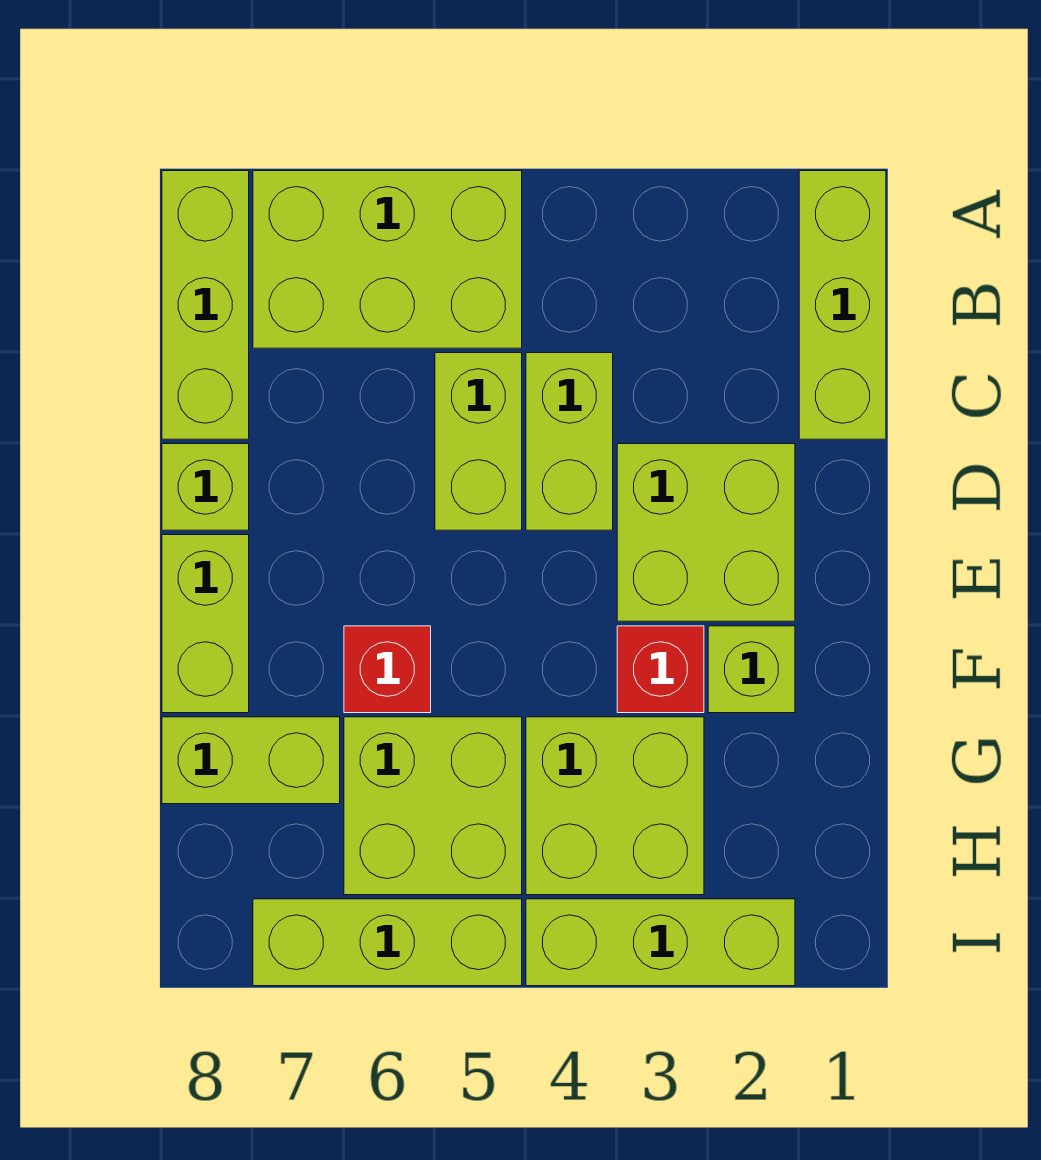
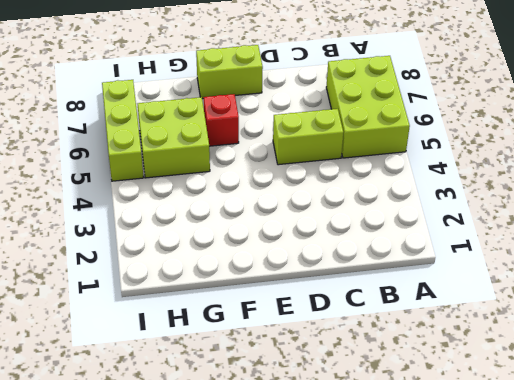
none -> lime brick A1:C1 level 1
none -> lime brick A8:C8 level 1
none -> lime brick C4:D4 level 1

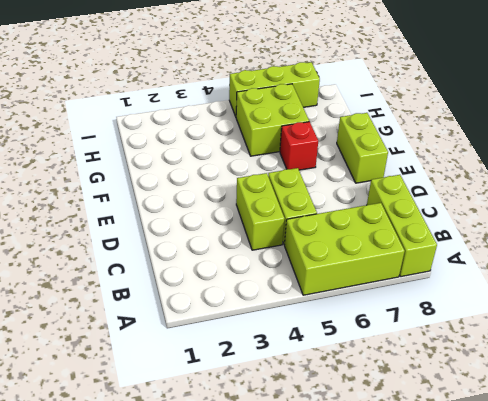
none -> lime brick A1:C1 level 1
none -> lime brick D2:E3 level 1
none -> lime brick D8 level 1

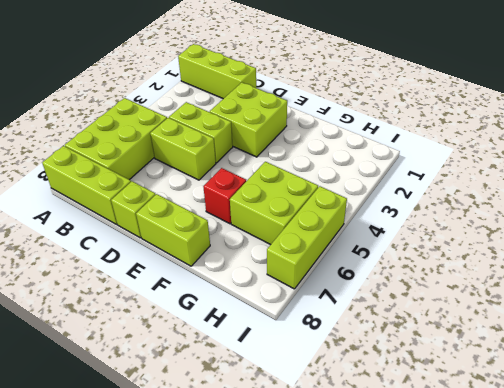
none -> lime brick F2 level 1
none -> red brick F3 level 1
none -> lime brick G3:H4 level 1

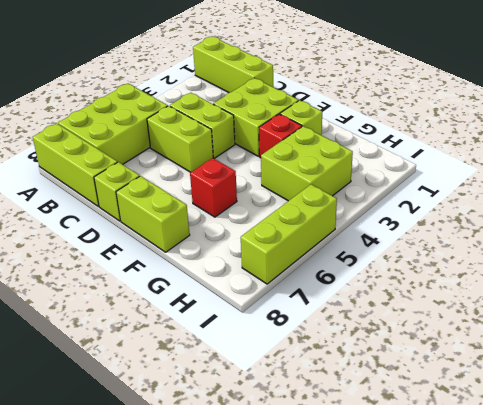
none -> lime brick G5:H6 level 1
none -> lime brick G7:G8 level 1
none -> lime brick I2:I4 level 1

